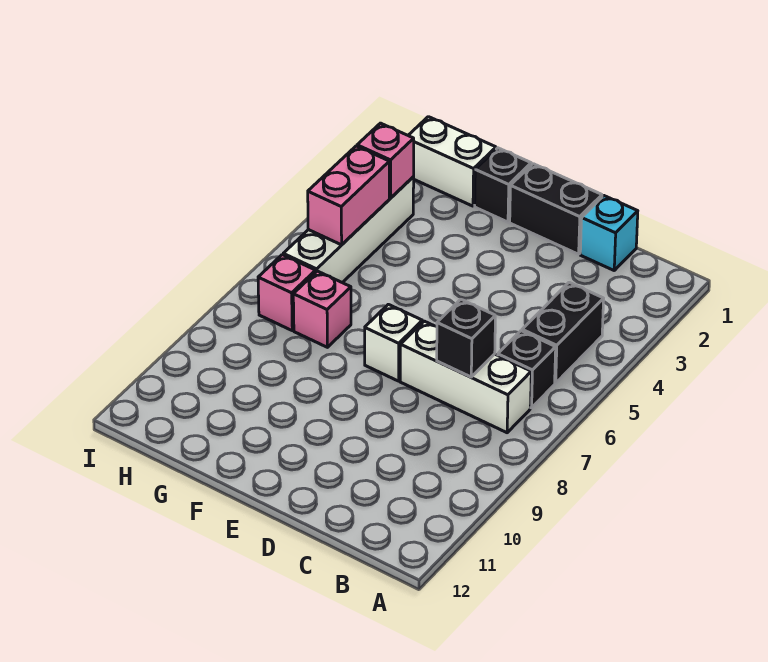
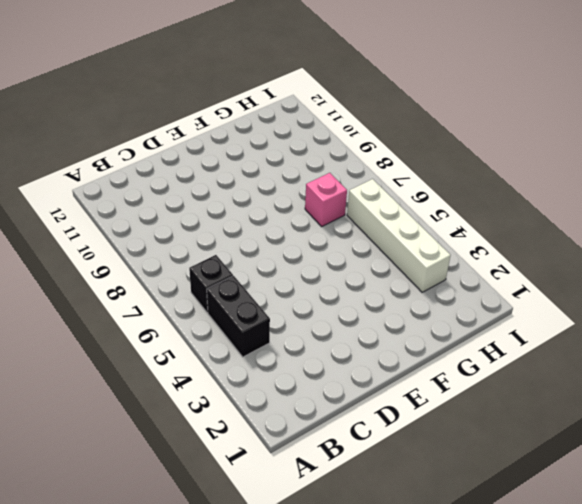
none -> white brick B7:D7 level 1
none -> cyan brick C1 level 1
none -> black brick D1:E1 level 1

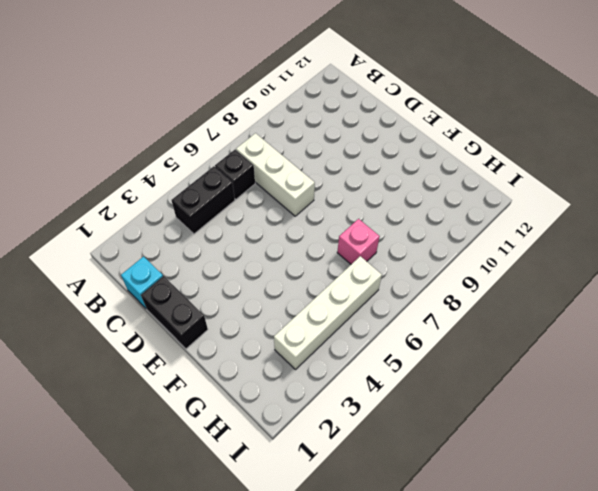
none -> white brick E7 level 1
none -> black brick F1 level 1
none -> white brick G1:H1 level 1

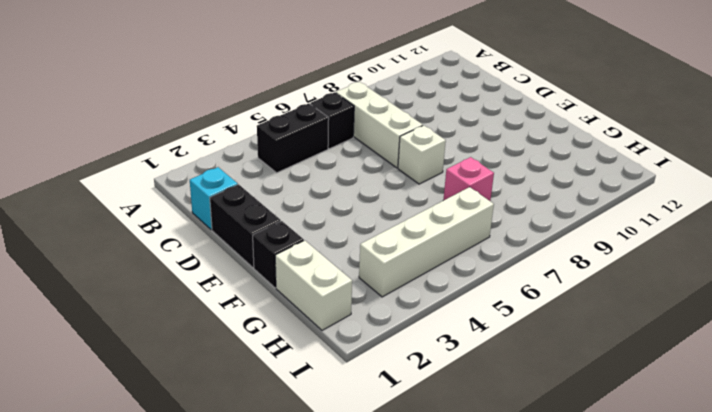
none -> pink brick H7 level 1
none -> black brick C7 level 2
none -> pink brick H3 level 2

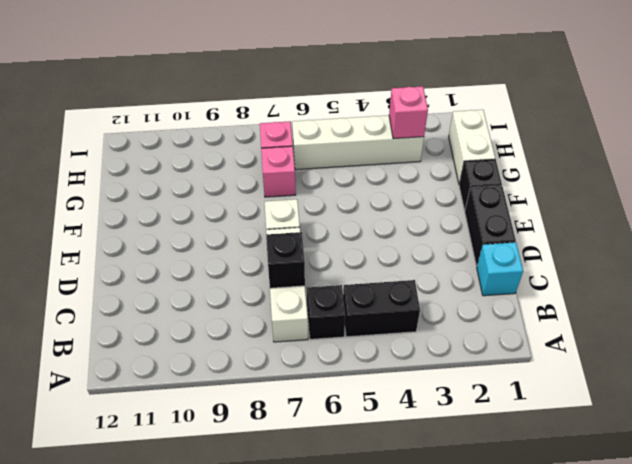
none -> pink brick H4:H5 level 2

